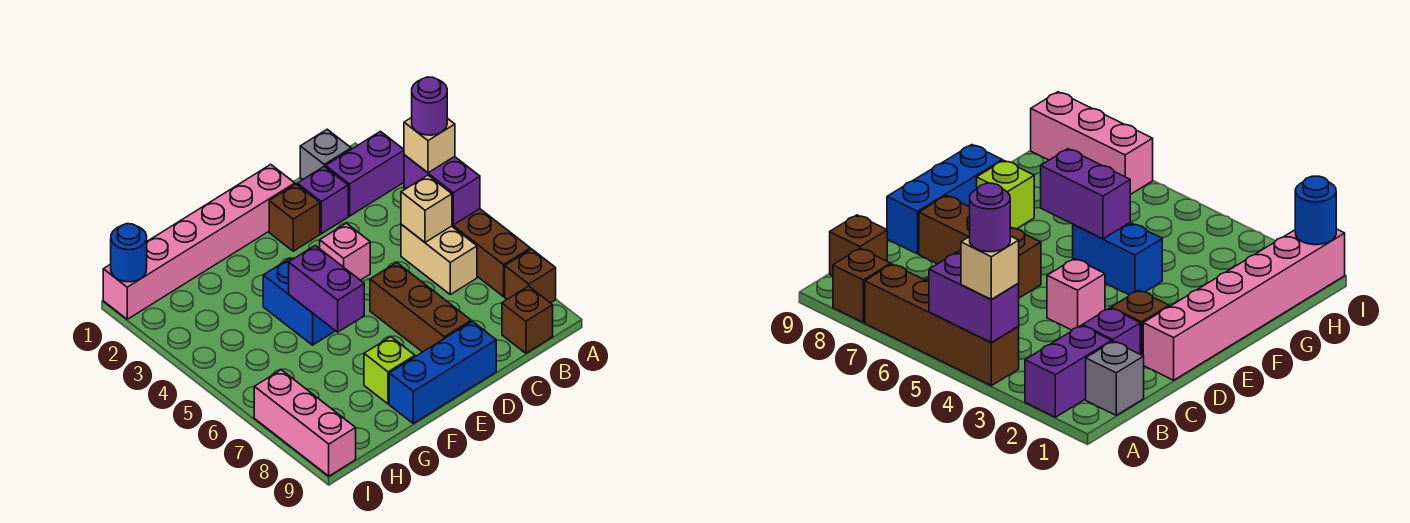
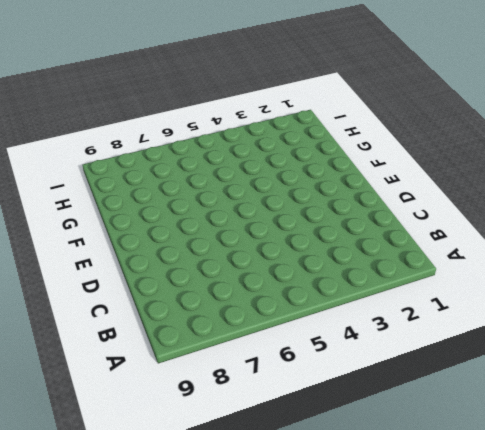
none -> purple brick A2:B2 level 1
none -> brown brick A4:A7 level 1
none -> brown brick A8 level 1

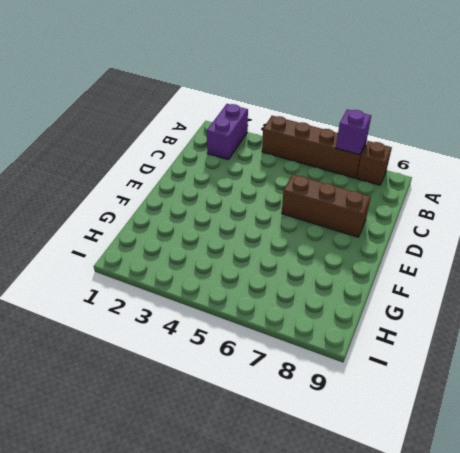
purple brick A7 level 2 -> purple brick C2 level 1
none -> grey brick B1 level 1
none -> tan brick B5:B6 level 1
none -> brown brick B9 level 1

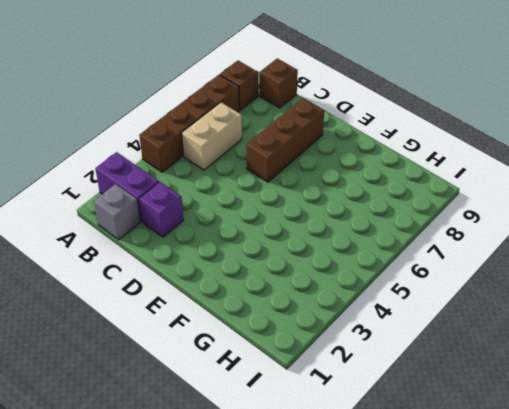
none -> pink brick D1:I1 level 1
none -> brown brick D2 level 1
none -> pink brick D4 level 1

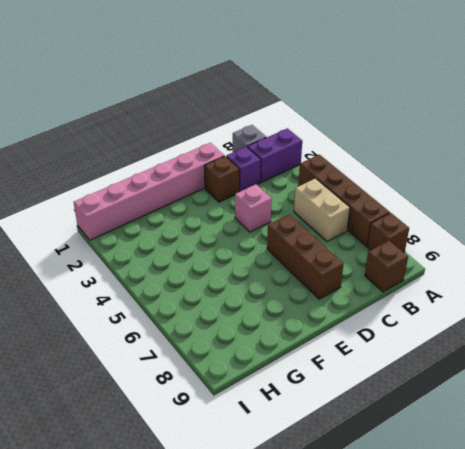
none -> blue brick D9:F9 level 1
none -> blue brick F4:F5 level 1
none -> lime brick F8 level 1

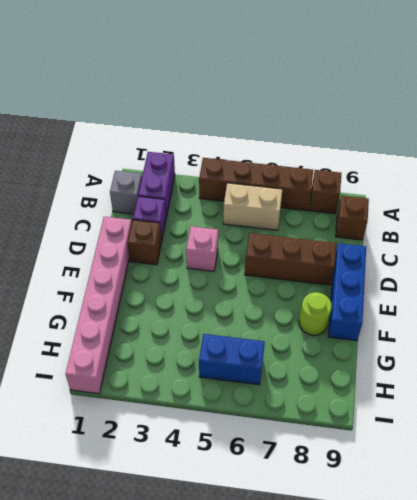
lime round brick F8 level 1 -> lime brick F8 level 1
blue brick H5:H6 level 1 -> blue brick F4:F5 level 1
none -> pink brick I7:I9 level 1
none -> purple brick A4:A5 level 2
none -> tan brick B5 level 2

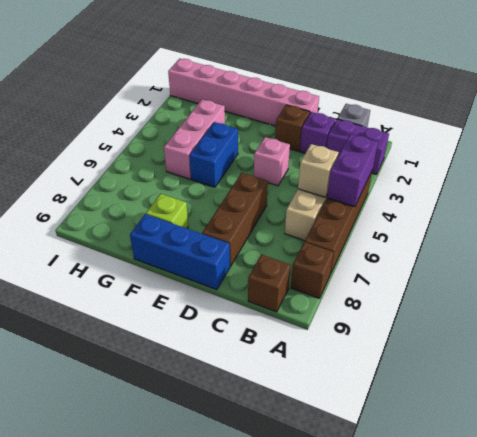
pink brick G3:G5 level 1 -> pink brick I7:I9 level 1
none -> purple brick F5:F6 level 2
none -> blue round brick I1 level 2
none -> tan brick A4 level 3

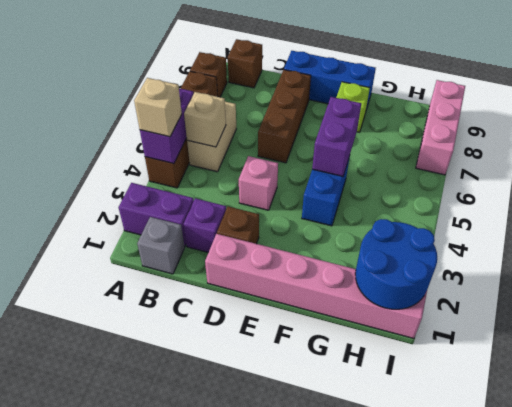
blue round brick H1:I2 level 2 -> blue round brick I1 level 2
none -> purple round brick A4 level 4

